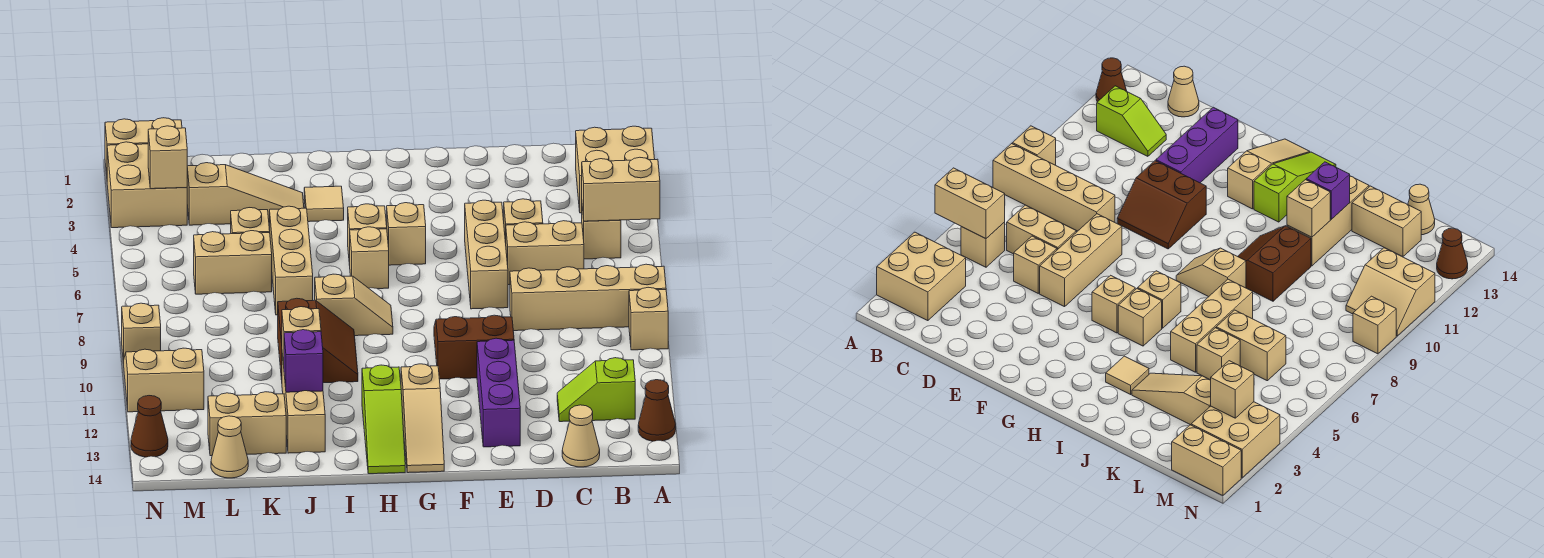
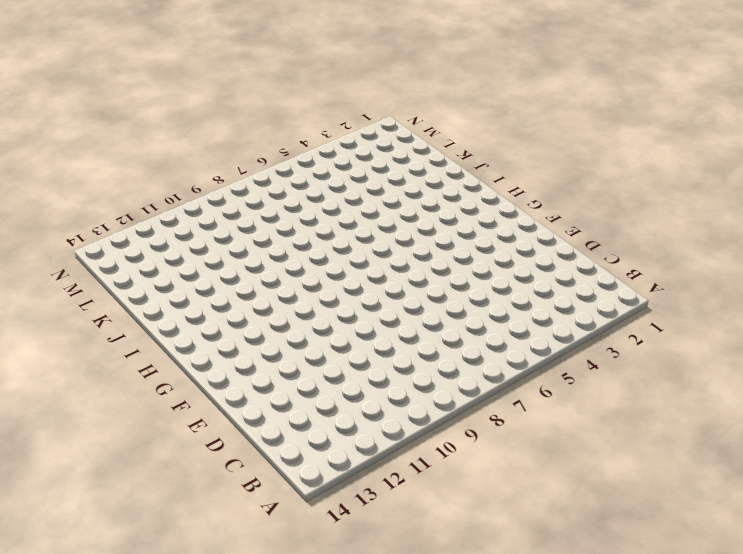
none -> tan brick A2:B3 level 1
none -> tan brick A8:D8 level 1
none -> tan brick A9 level 1
none -> brown cone A13 level 1

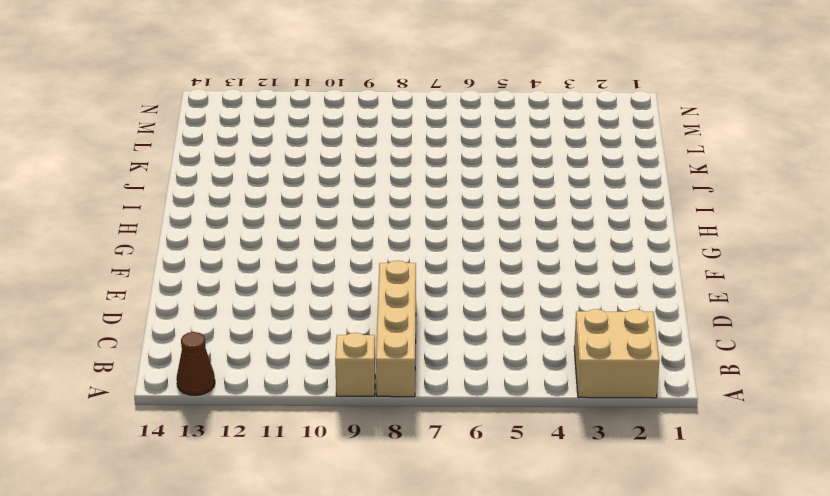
none -> tan brick B5 level 1
none -> lime slope B12:C12 level 1 top B
none -> tan brick C6:D6 level 1
none -> tan cone C14 level 1

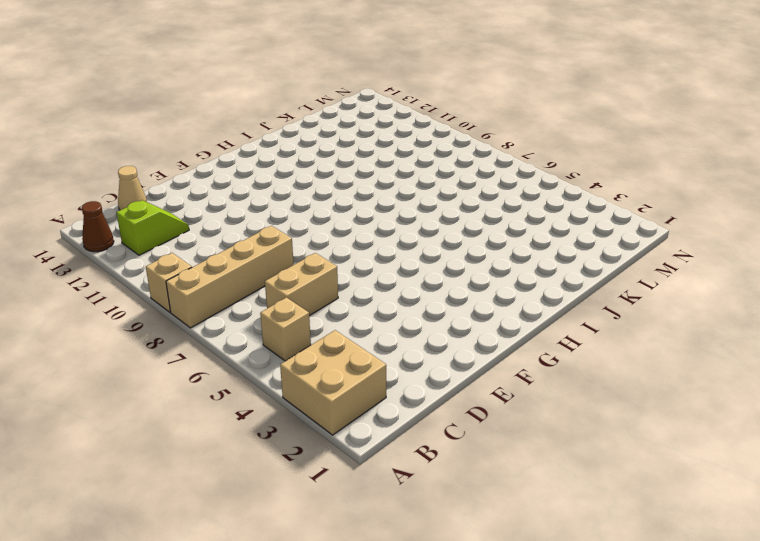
none -> tan brick D5 level 1
none -> tan brick E5:E7 level 1
none -> brown slope E9:F10 level 1 top 10
none -> purple brick E11:E13 level 1

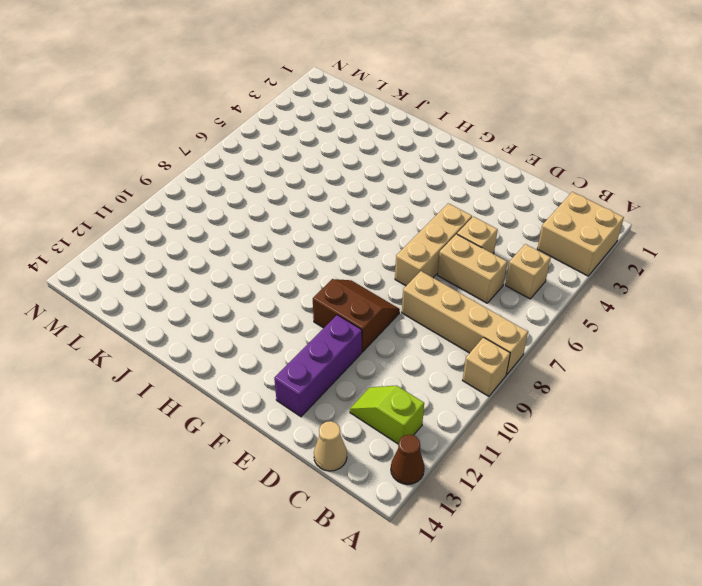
none -> tan brick G5 level 1
none -> tan slope G12:G14 level 1 top 12
none -> tan brick H5 level 1
none -> tan brick H6 level 1

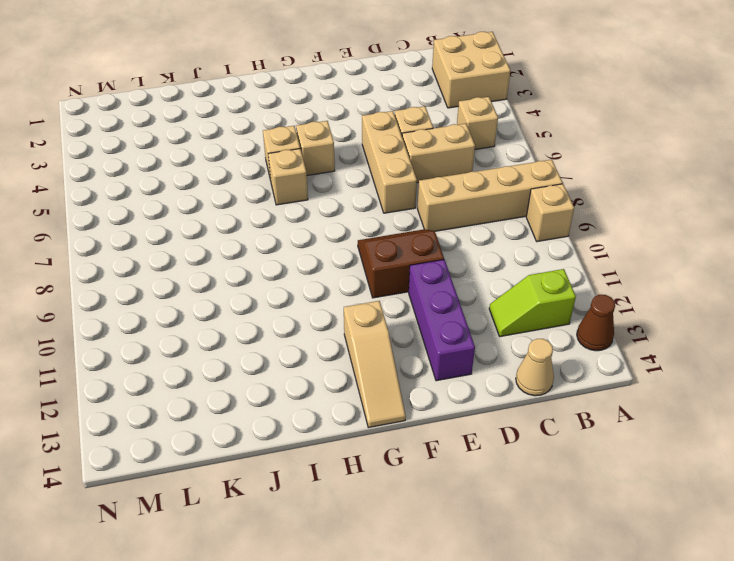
none -> tan slope H8:I8 level 1 top I
none -> lime slope H12:H14 level 1 top 12
none -> tan tile I3 level 1
none -> brown slope I9:J10 level 1 top J

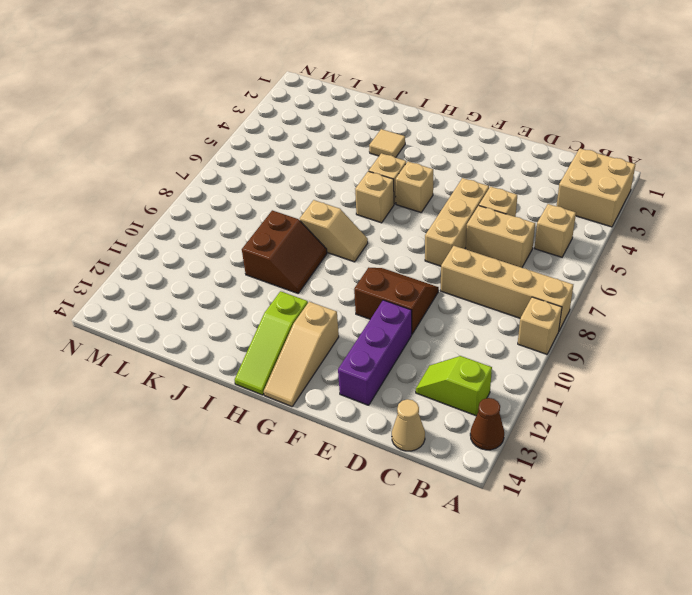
none -> tan slope J3:L3 level 1 top L
none -> tan brick J5:J7 level 1
none -> tan brick J11:J13 level 1
none -> tan brick K5 level 1

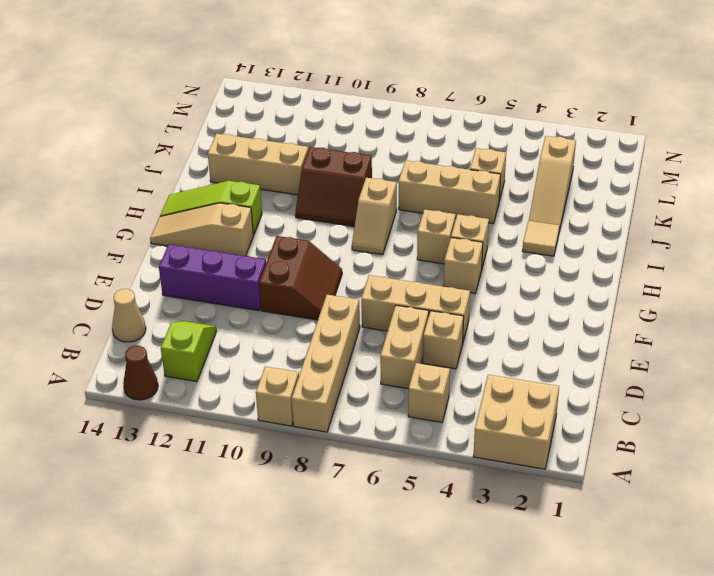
none -> tan brick K6:L6 level 1
none -> tan brick K13:L13 level 1
none -> tan cone L14 level 1
none -> tan brick M1:N1 level 1

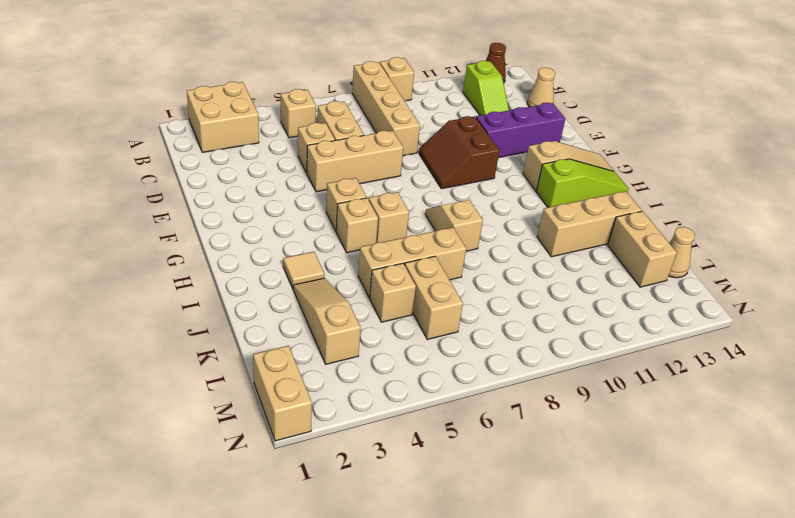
none -> brown slope I9:J10 level 1 top J
none -> tan brick M2:N3 level 1
none -> tan slope M10:N11 level 1 top 11
none -> tan brick N9 level 1

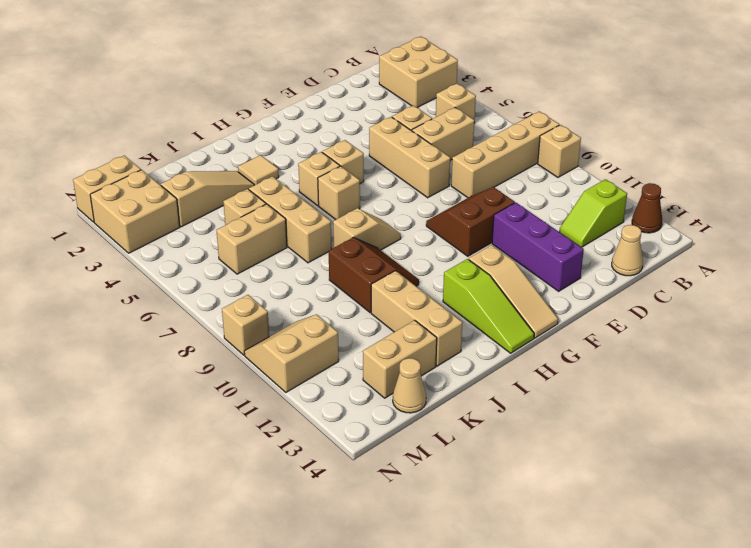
none -> brown cone N13 level 1
none -> tan brick A5:B5 level 2
none -> tan brick J11 level 2
none -> purple brick J12 level 2

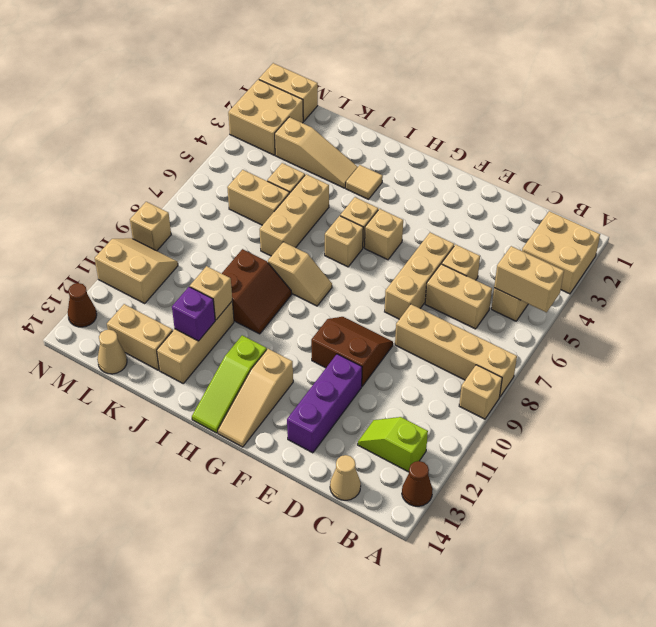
none -> tan brick M3 level 2

